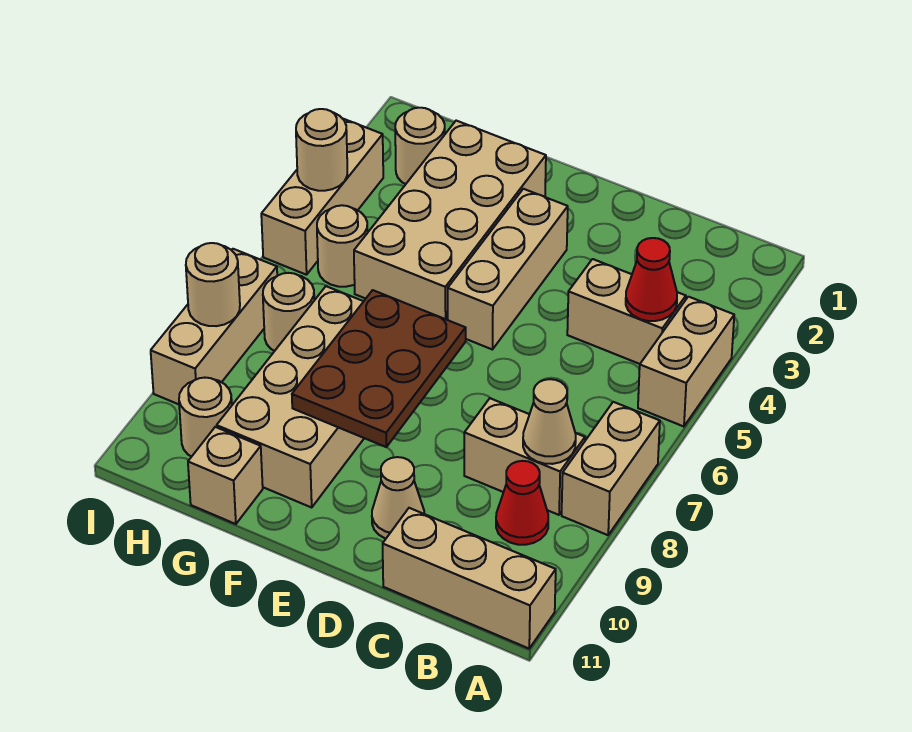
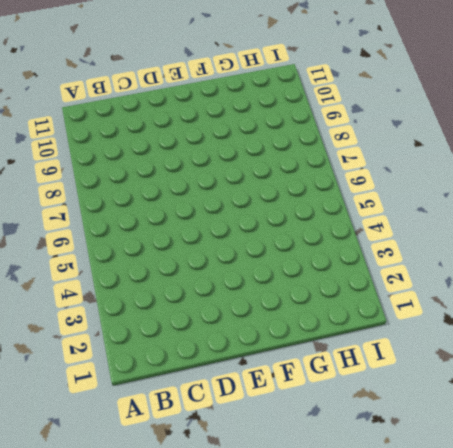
none -> tan brick A4:A5 level 1
none -> tan brick A7:A8 level 1
none -> tan brick A11:C11 level 1

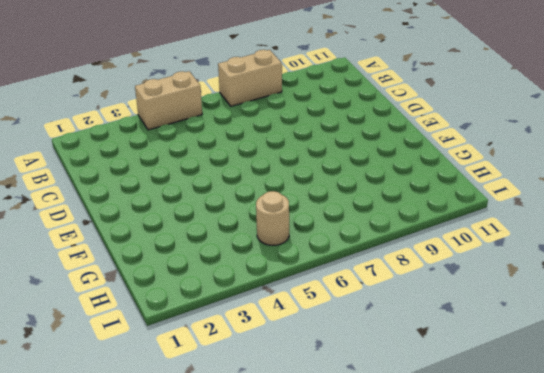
none -> tan brick A11:C11 level 1
none -> tan brick B4:C4 level 1
none -> tan brick B8:C8 level 1

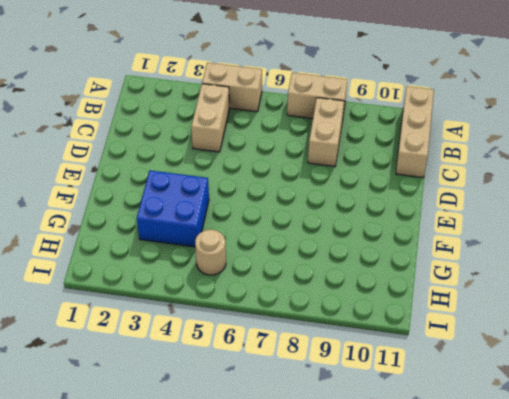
blue brick F3:G4 level 1 -> tan brick F2:G5 level 1
none -> red cone B9 level 1
none -> tan cone D10 level 1
none -> tan brick E3:E5 level 1

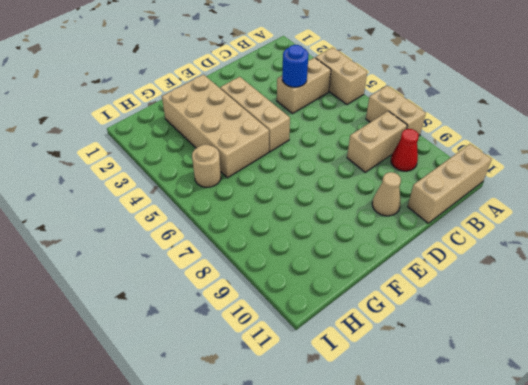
blue round brick C4 level 2 -> none
none -> tan brick F7:G10 level 1
none -> tan brick G11 level 1
none -> tan round brick H2 level 1

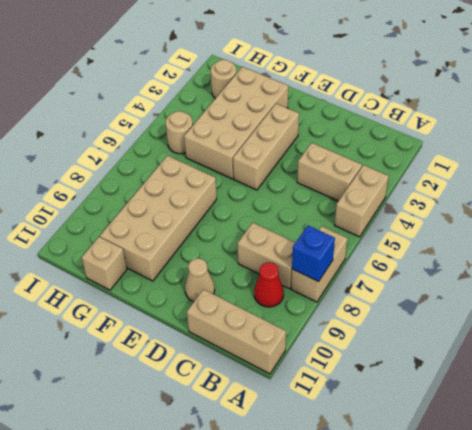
blue brick A8 level 2 -> none
none -> tan round brick H7 level 1
none -> tan round brick H10 level 1
none -> tan brick I3:I5 level 1

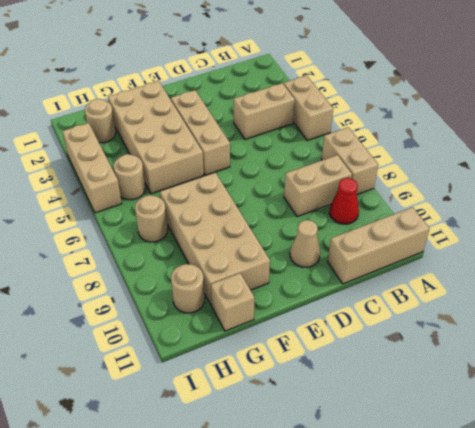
none -> tan brick I7:I9 level 1
none -> red cone B4 level 2
none -> tan cone B8 level 2

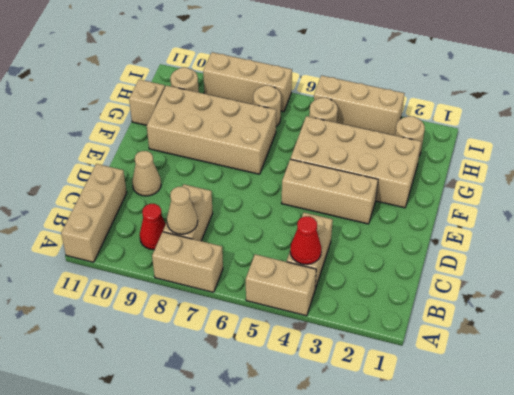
none -> brown plate E7:F9 level 2
none -> tan round brick I4 level 2
none -> tan round brick I8 level 2

